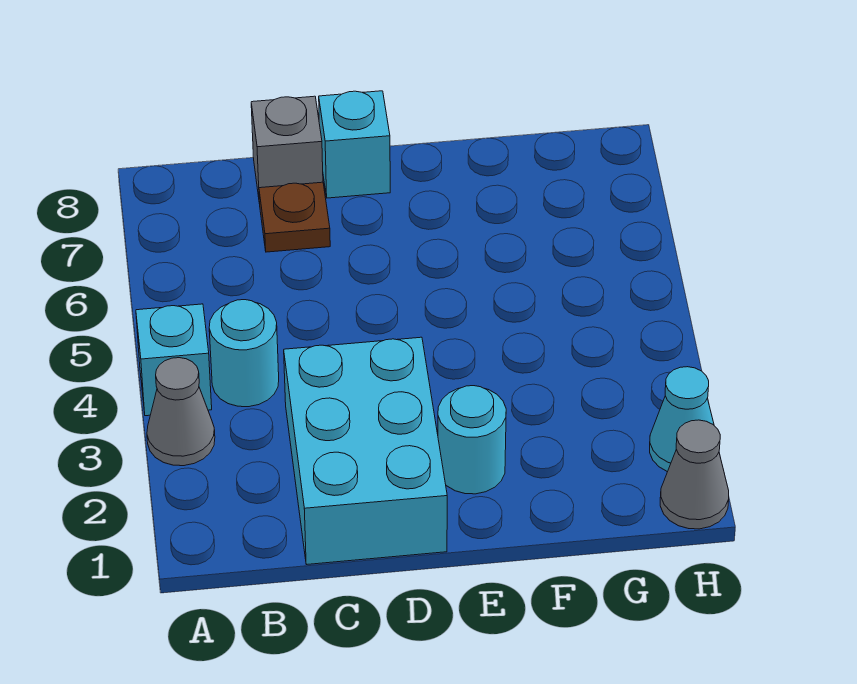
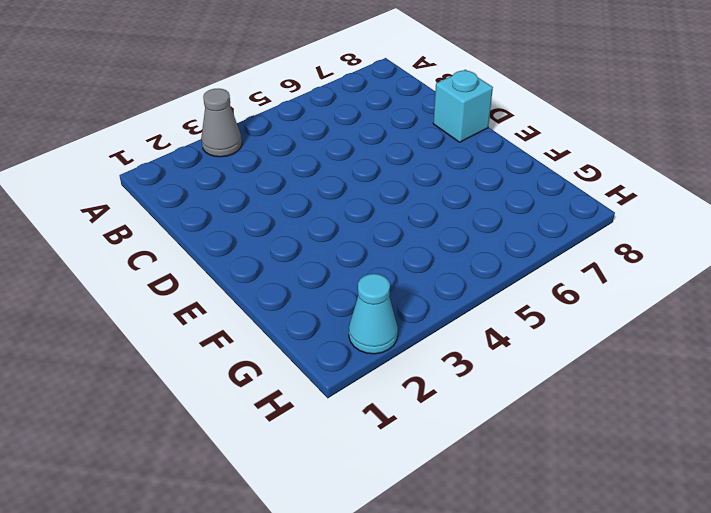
none -> cyan brick A4 level 1
none -> cyan round brick B4 level 1

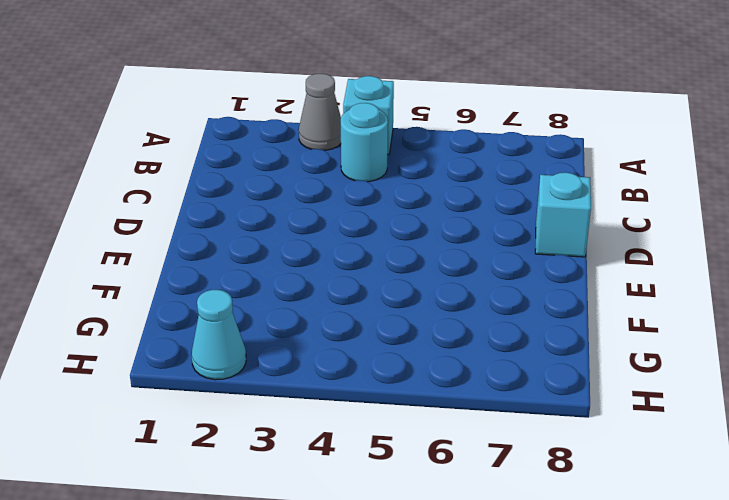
none -> cyan brick C1:D3 level 1
none -> brown plate C7 level 1

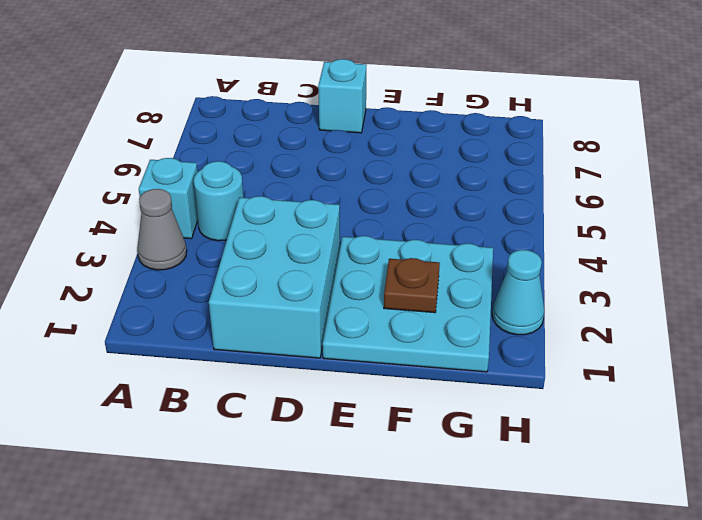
cyan plate E1:G3 level 1 -> cyan round brick E2 level 1
brown plate F2 level 2 -> brown plate C7 level 1
none -> grey brick C8 level 1
none -> grey cone H1 level 1

